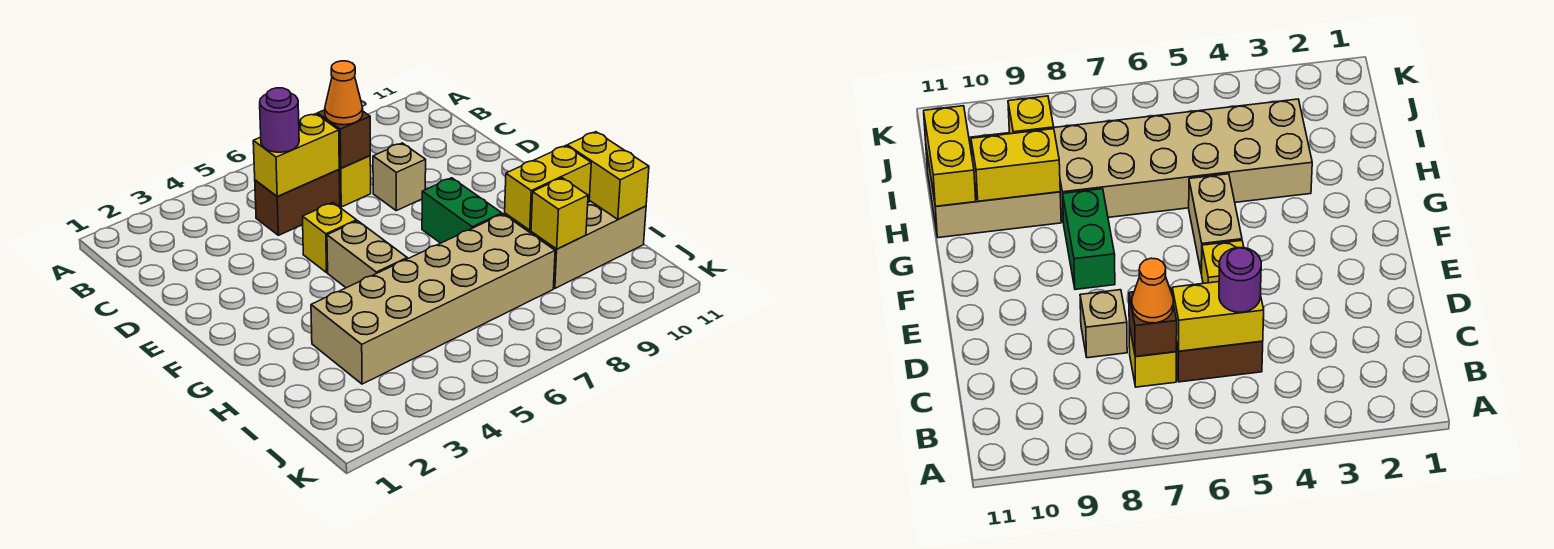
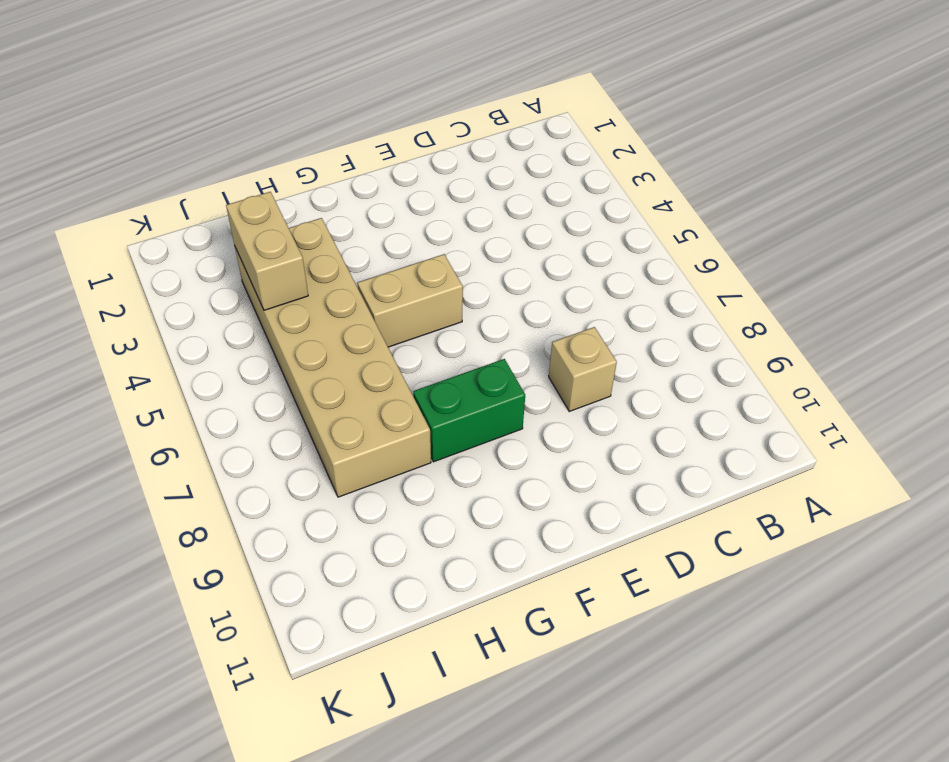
tan brick I3:I4 level 2 -> none
none -> brown brick C5:C6 level 1
none -> yellow brick C7 level 1
none -> yellow brick E5 level 1

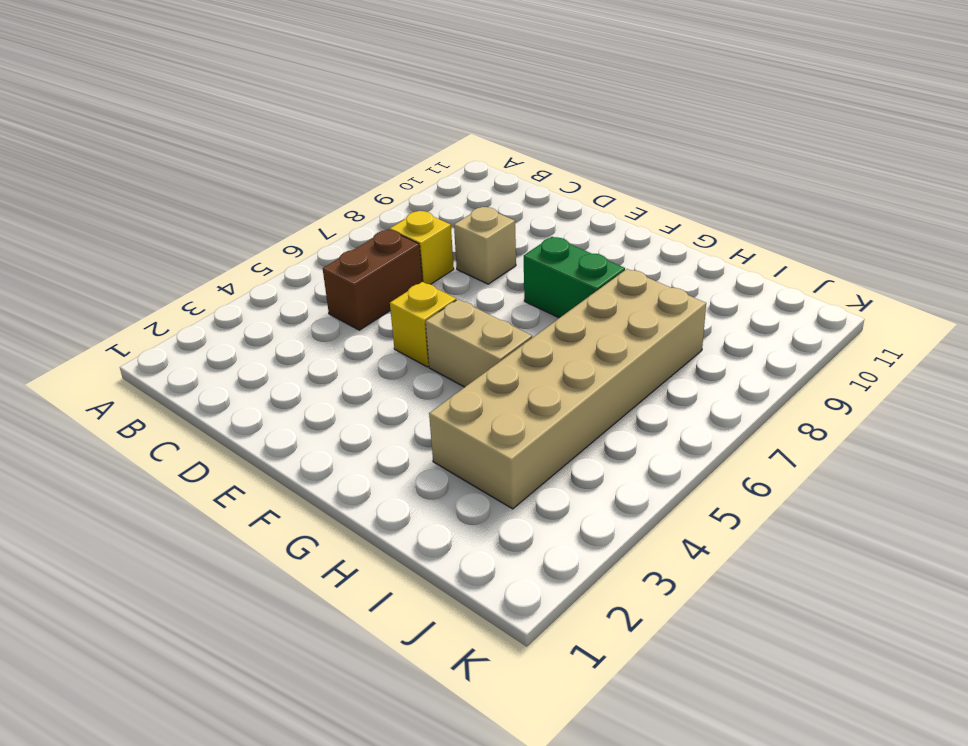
none -> tan brick H9:I11 level 1
none -> yellow brick C5:C6 level 2
none -> brown brick C7 level 2

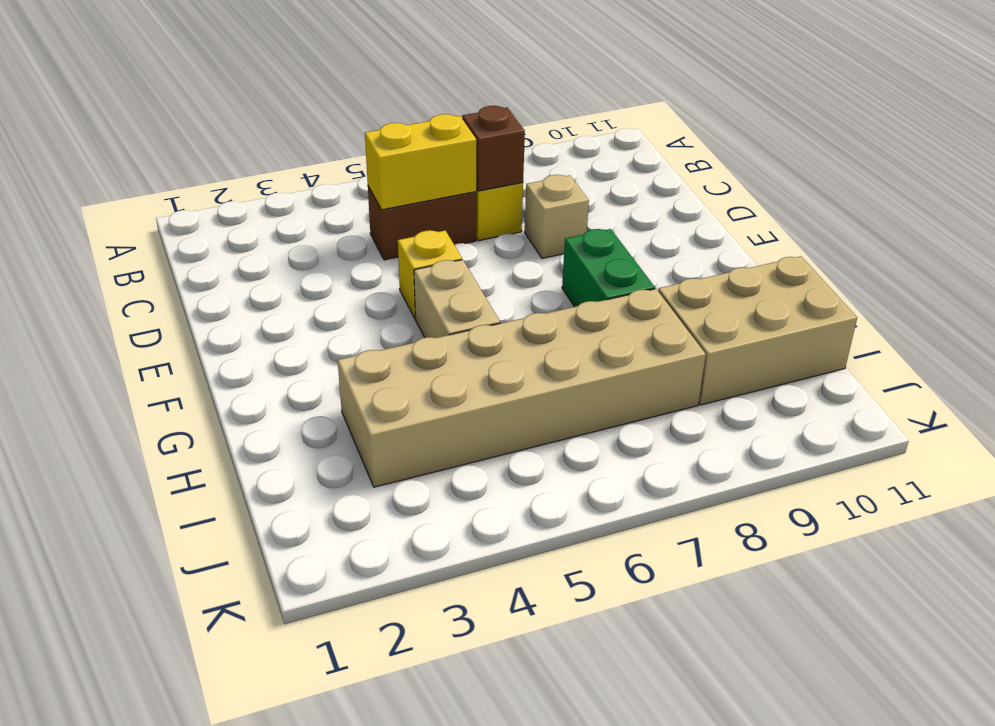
none -> yellow brick H9:H10 level 2
none -> yellow brick H11:I11 level 2
none -> yellow brick I9 level 2

